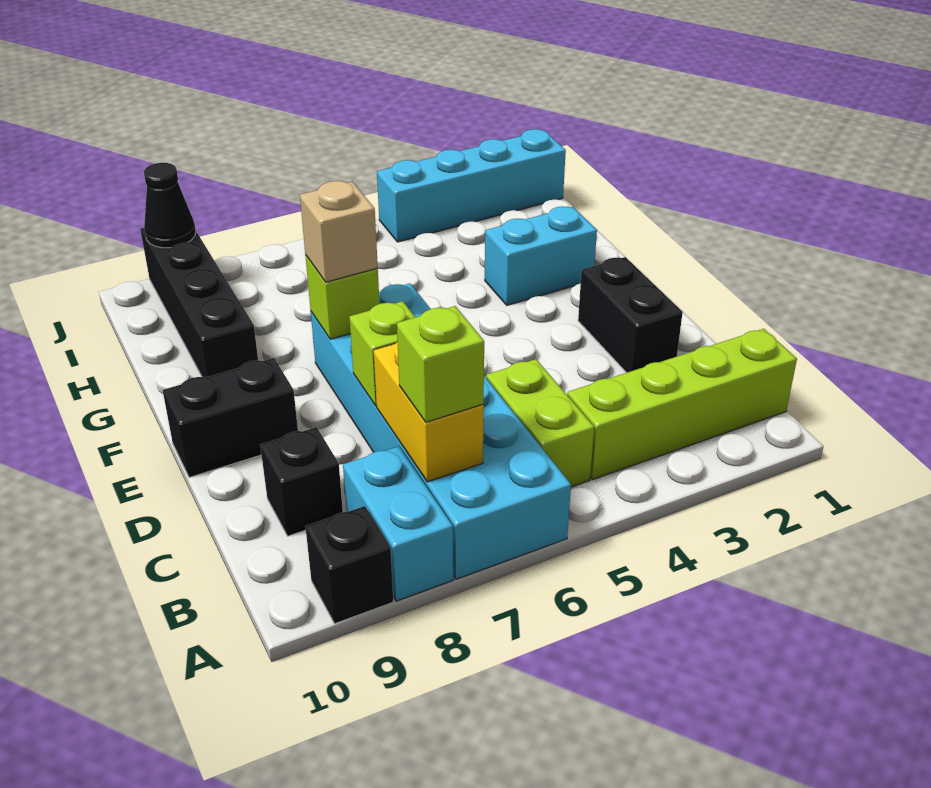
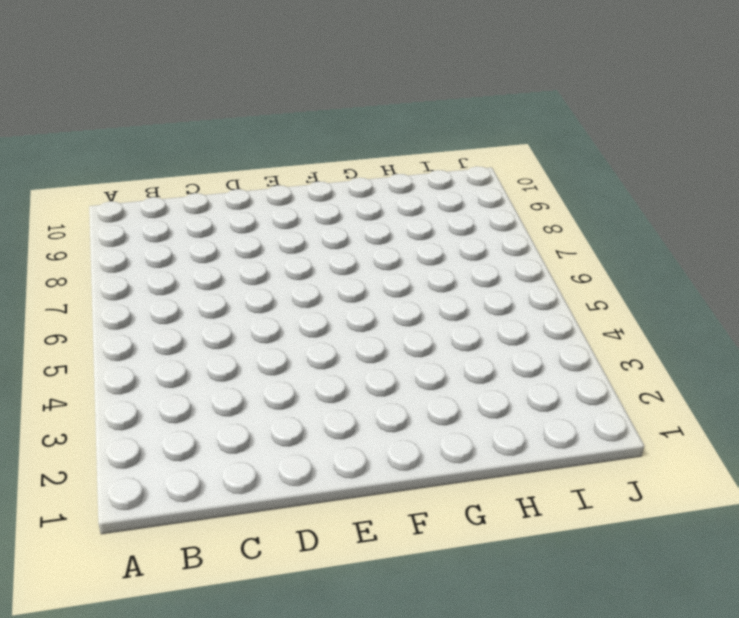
none -> cyan brick A6:F7 level 1
none -> cyan brick A8:B8 level 1
none -> black brick A9 level 1

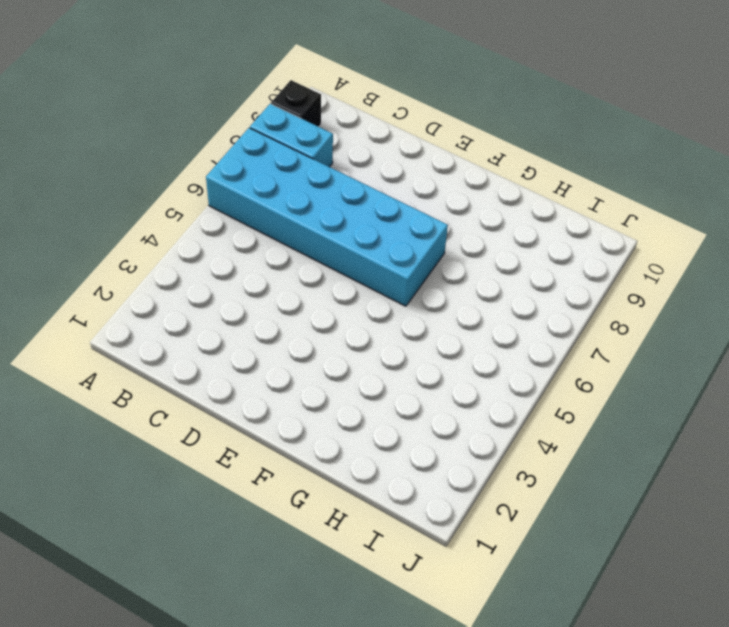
none -> lime brick B1:B4 level 1
none -> lime brick B5:C5 level 1
none -> black brick C9 level 1

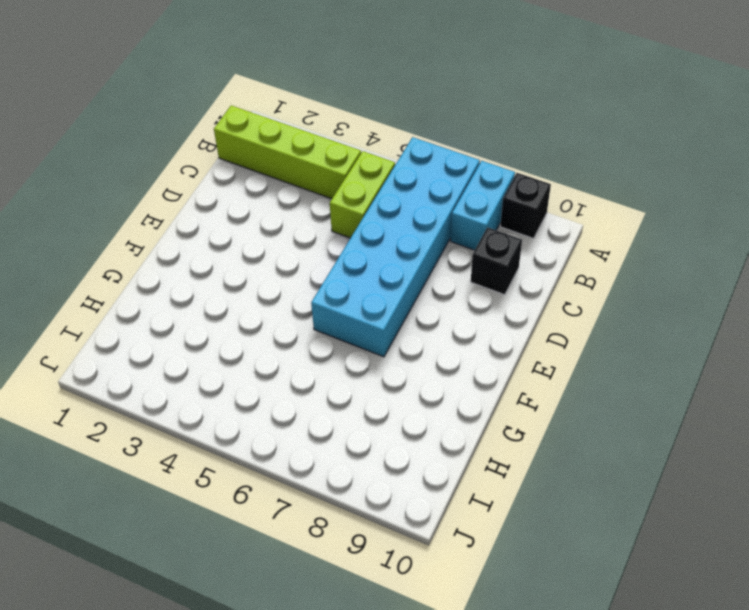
none -> black brick D2:E2 level 1
none -> black brick E9:E10 level 1
none -> cyan brick G2:G3 level 1

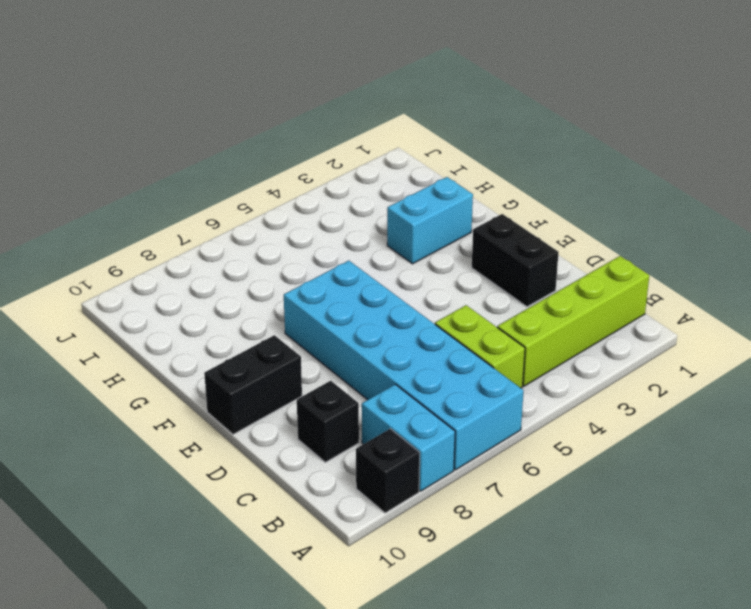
none -> black brick G9:J9 level 1
none -> cyan brick J1:J4 level 1
none -> yellow brick B7:C7 level 2

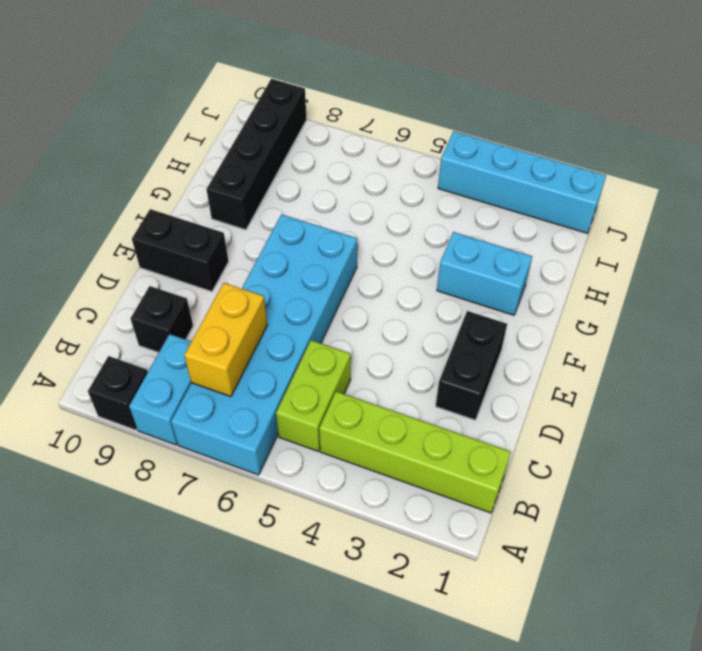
none -> lime brick D7 level 2
none -> lime brick F7 level 2
none -> black cone J9 level 2

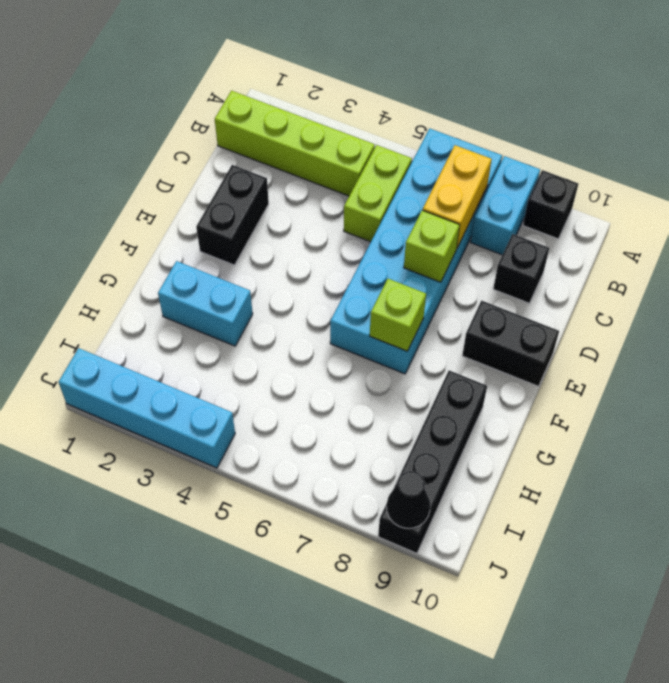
none -> lime brick B7 level 3
none -> tan brick F7 level 3

